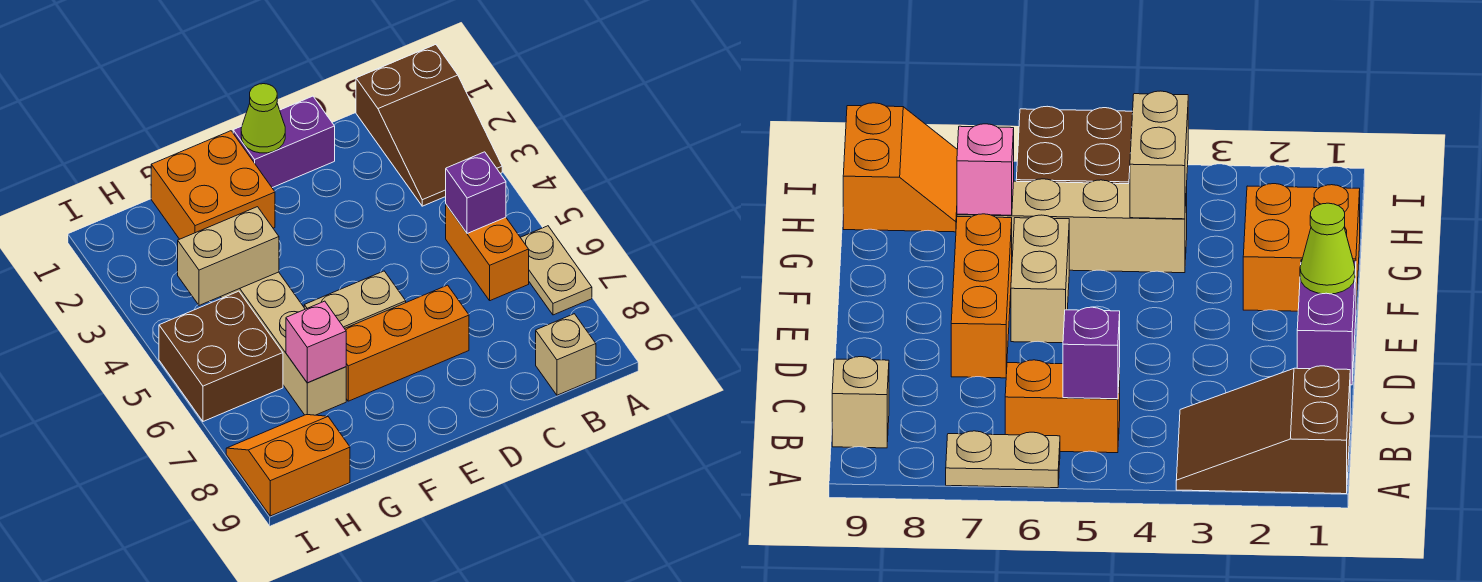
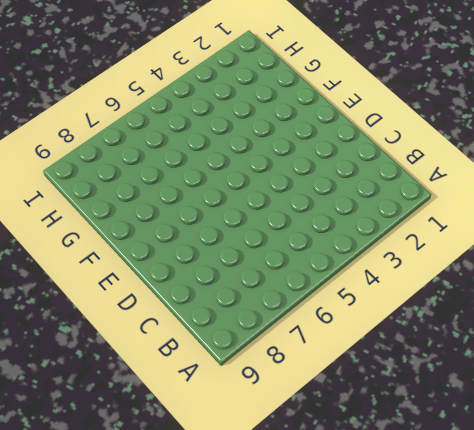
none -> brown slope A1:B3 level 1 top 1
none -> tan plate A6:A7 level 1
none -> orange brick B5:B6 level 1

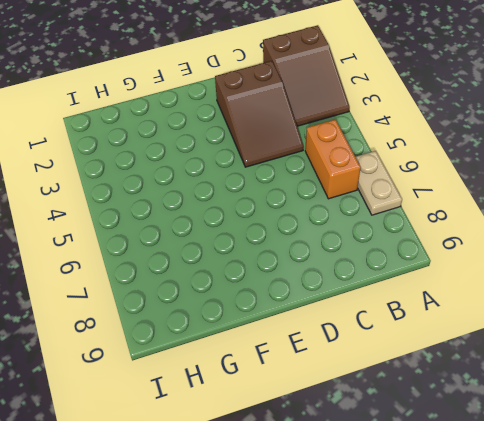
brown slope C2:D4 level 1 top 2 -> none
none -> tan brick B9 level 1
none -> purple brick D1:E1 level 1
none -> orange brick D7:F7 level 1

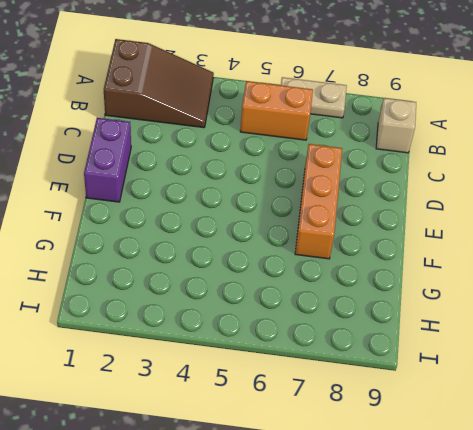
none -> tan brick E6:F6 level 1
none -> orange brick F1:G2 level 1
none -> tan brick G4:G7 level 1

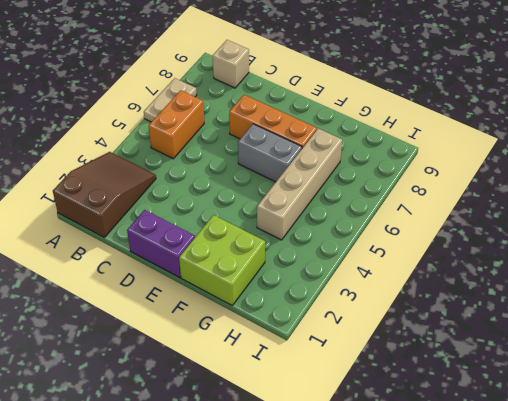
grey brick E6:F6 level 1 -> tan brick E6:F6 level 1
lime brick F1:G2 level 1 -> orange brick F1:G2 level 1
none -> brown brick H5:I6 level 1
none -> orange slope H8:I9 level 1 top 9
none -> purple brick B5 level 2

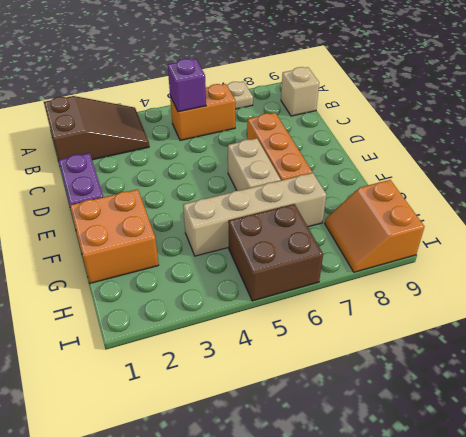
none -> lime cone E1 level 2
none -> tan brick G4:H4 level 2
none -> pink brick G7 level 2

